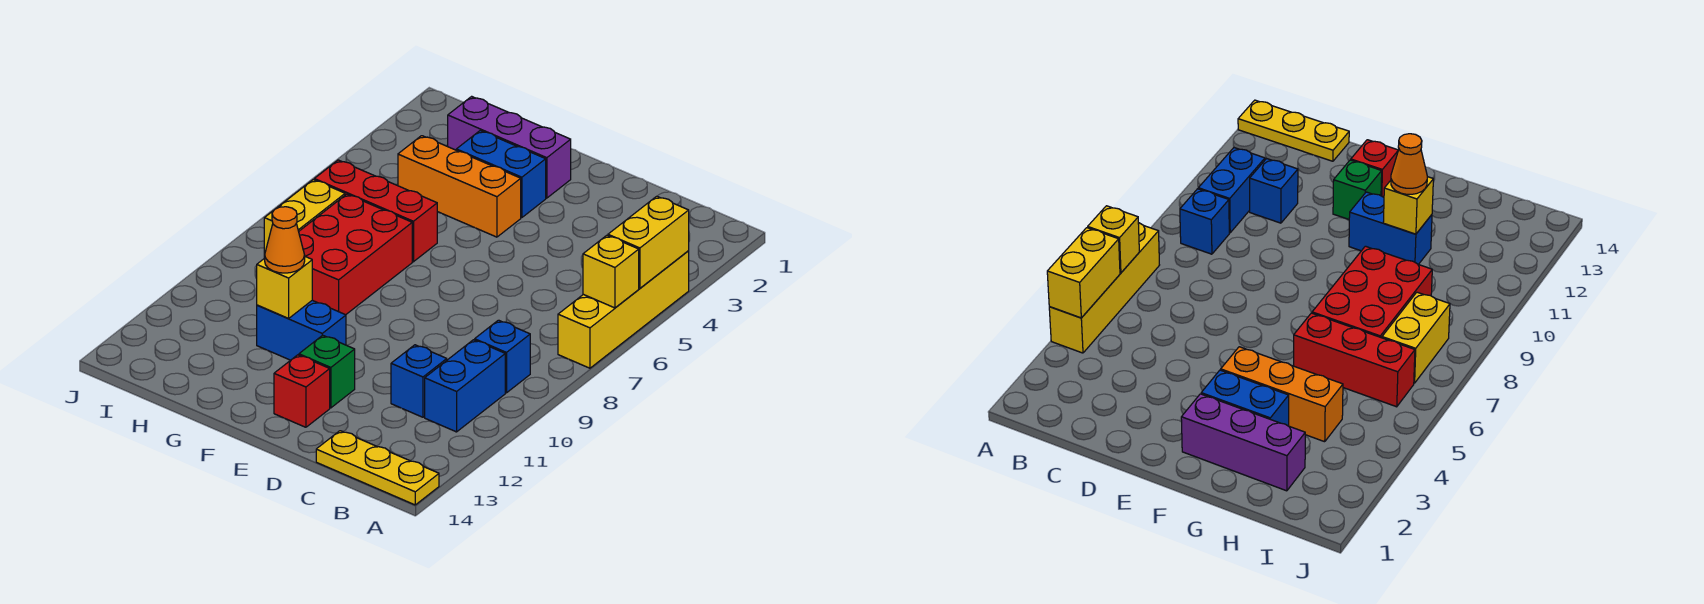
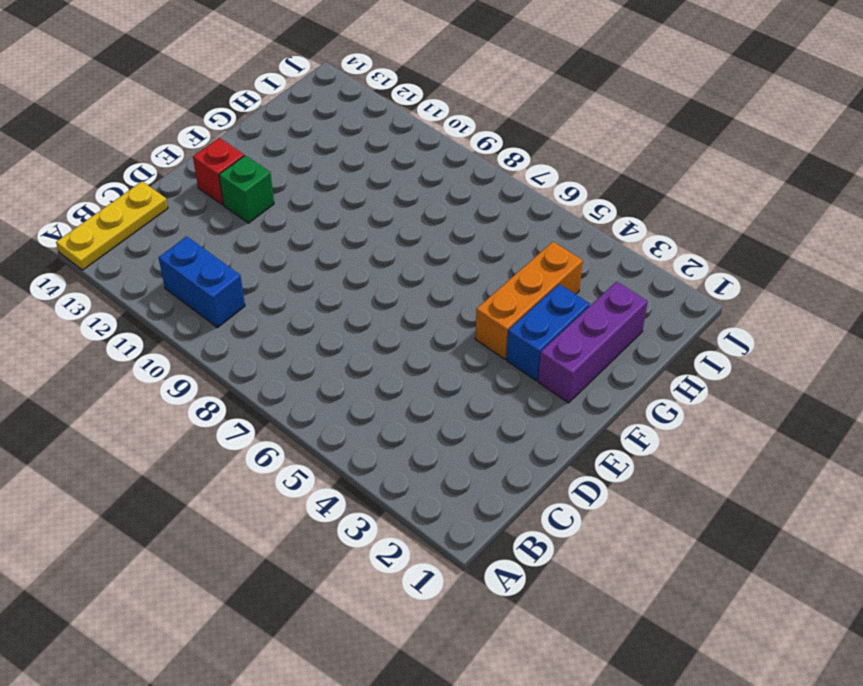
none -> yellow brick A4:A7 level 1
none -> blue brick B9 level 1
none -> blue brick C11 level 1

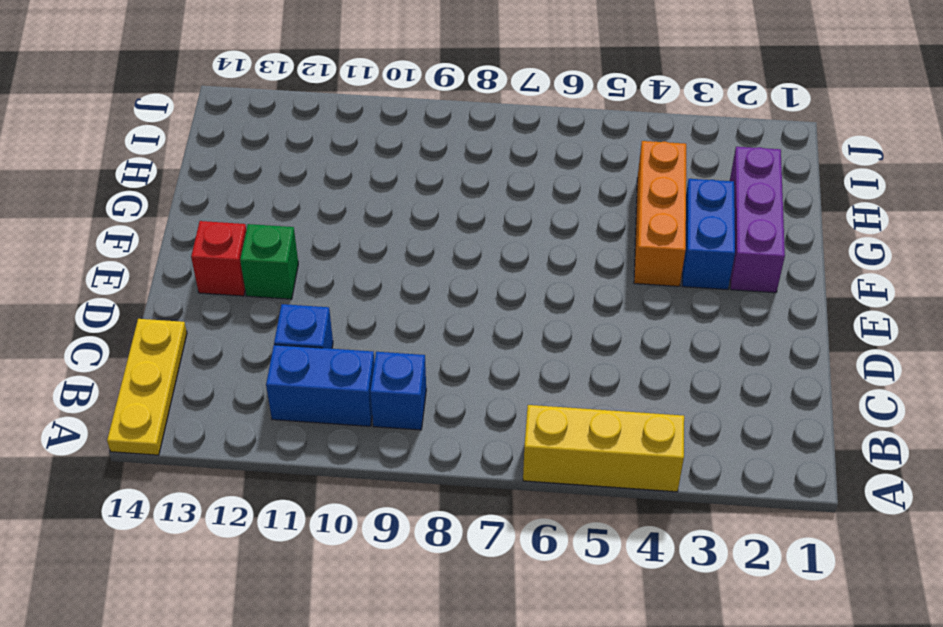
yellow brick A4:A6 level 1 -> yellow brick A4:A7 level 1
none -> blue brick F11:G11 level 1
none -> red brick G6:I6 level 1
none -> red brick G7:H9 level 1

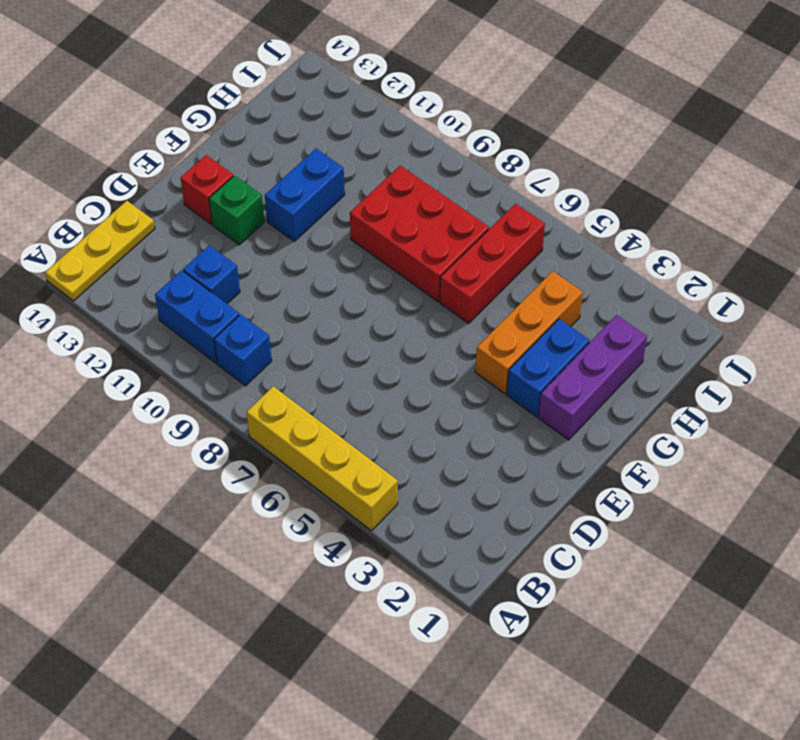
none -> yellow brick I7:I8 level 1
none -> yellow brick A4:A5 level 2
none -> yellow brick A6 level 2

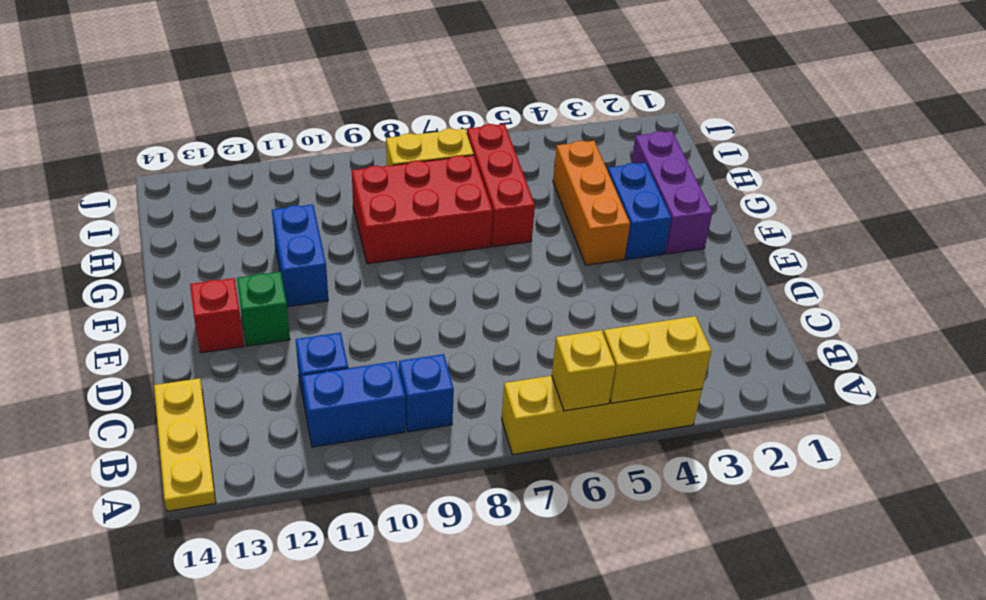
none -> yellow brick G11 level 2
none -> orange cone G11 level 3

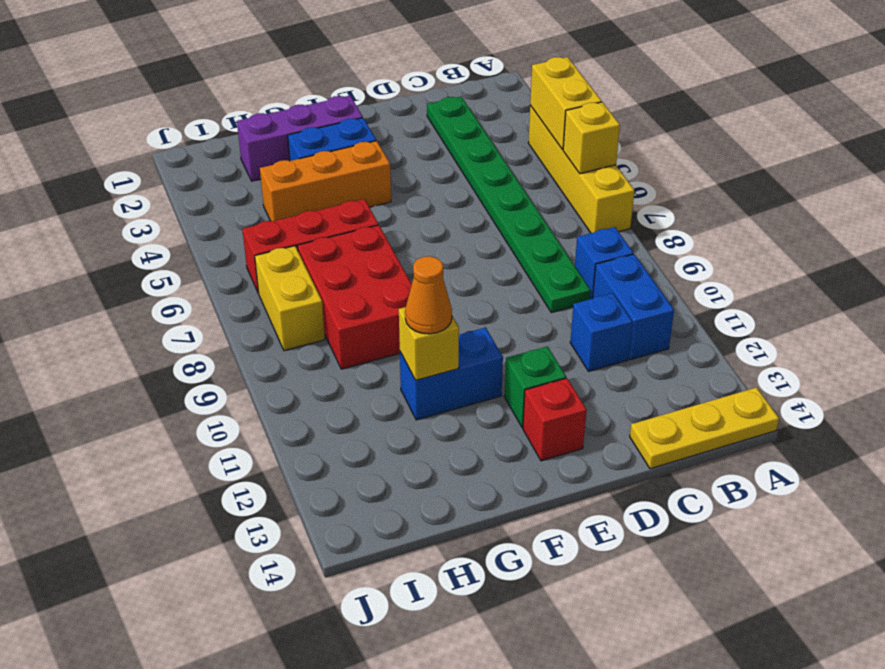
green plate C2:C9 level 1 -> none

